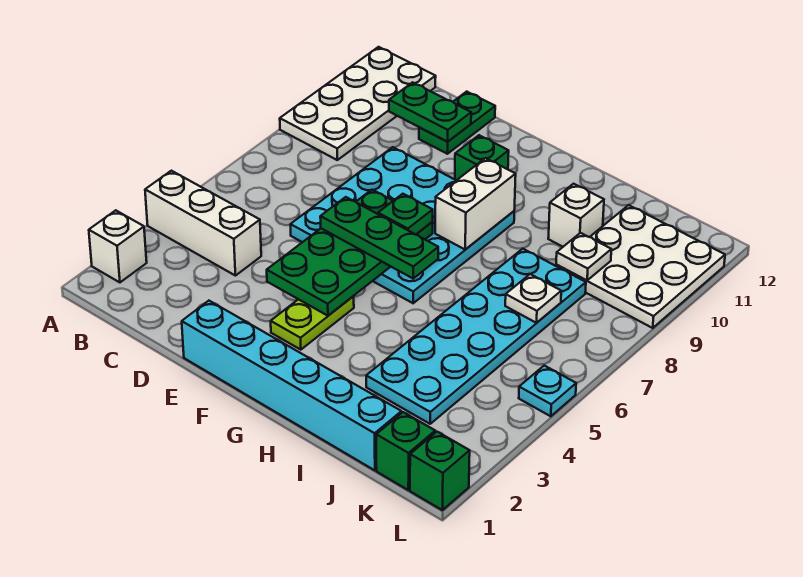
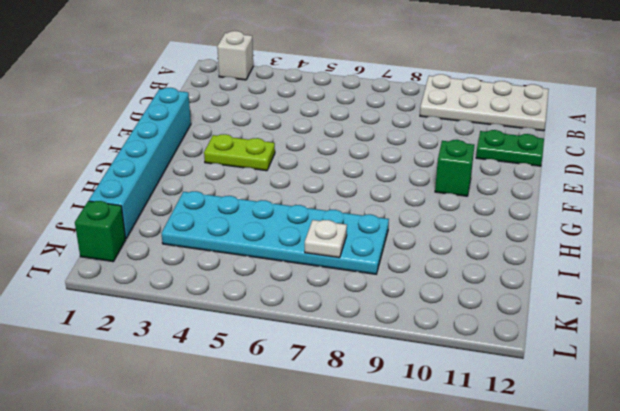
none -> white brick A4:C4 level 1
none -> cyan plate D6:G9 level 1
none -> white brick I10 level 1

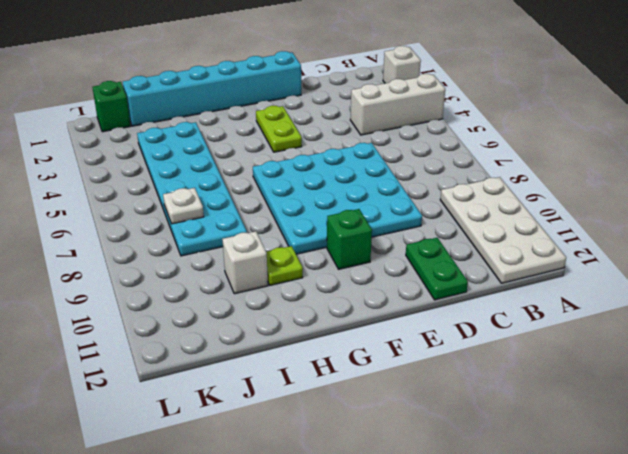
lime plate H10 level 1 -> none
none -> white plate J9:L11 level 1
none -> green brick L1 level 1
none -> cyan plate L5 level 1

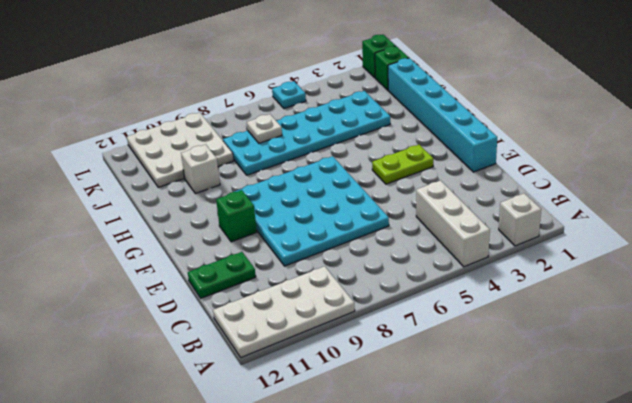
none -> green plate C11:D11 level 2
none -> green plate E4:F7 level 2
none -> white brick G8:G9 level 2

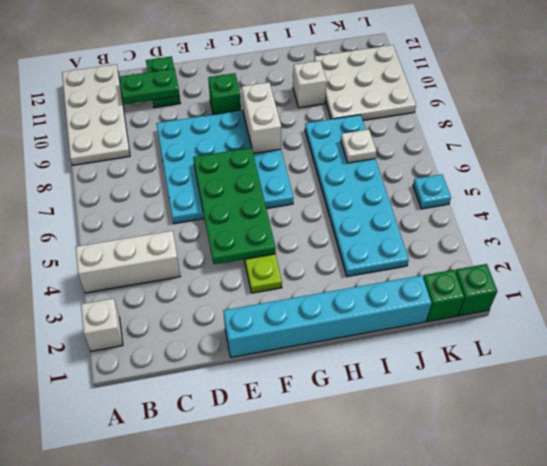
none -> white plate J9 level 2
none -> green plate E6:G6 level 3
none -> green plate F7 level 3

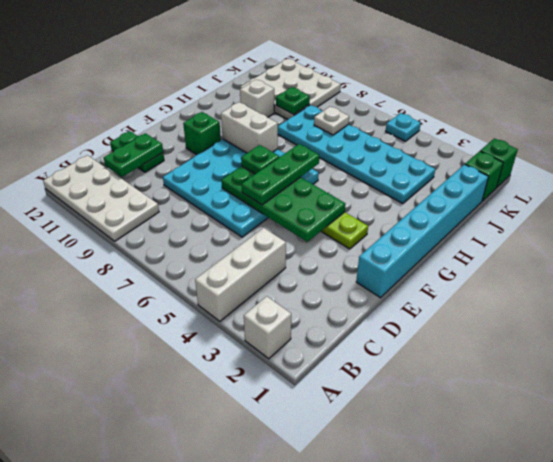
green plate J9 level 2 -> white plate J9 level 2

